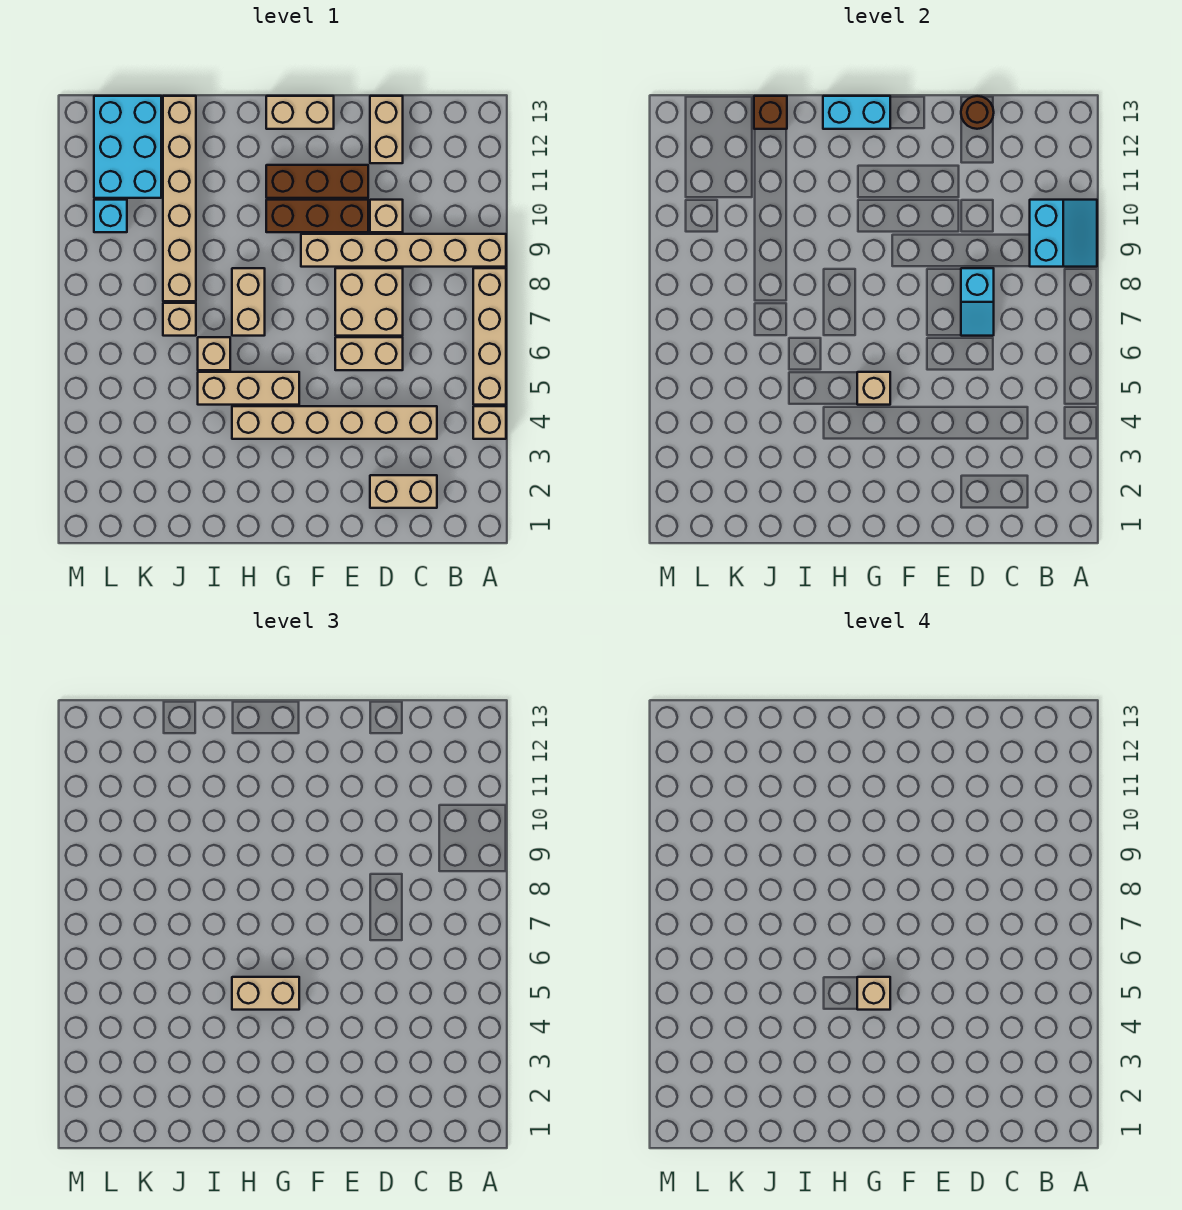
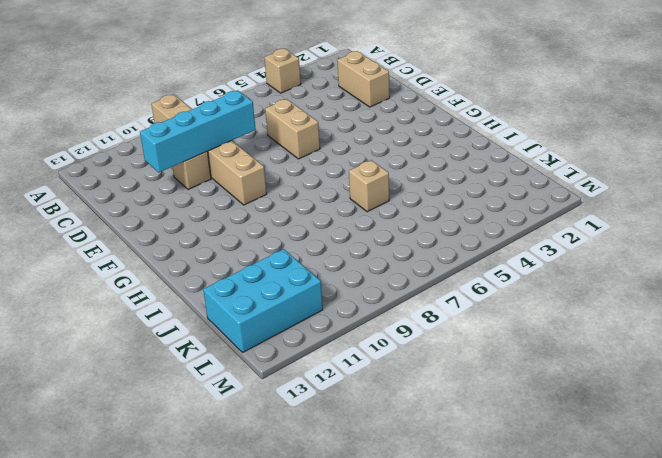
cyan brick D8:D11 level 2 -> cyan slope D7:D8 level 2 top 8
none -> tan brick A5:A8 level 1
none -> tan brick C4:H4 level 1
none -> tan brick D7:E8 level 1

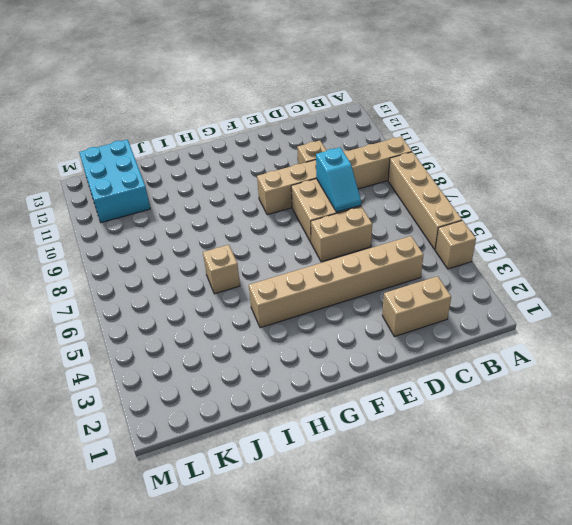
none -> tan brick D12:D13 level 1
none -> brown brick E10:G10 level 1
none -> brown brick E11:G11 level 1

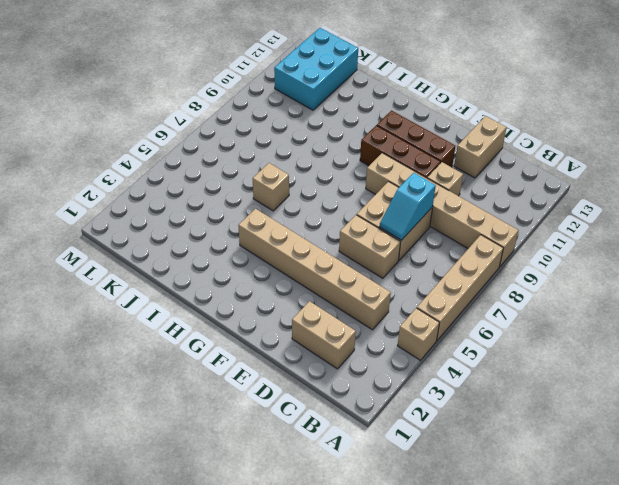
none -> tan brick F13:G13 level 1
none -> tan brick G5:I5 level 1
none -> tan brick H7:H8 level 1

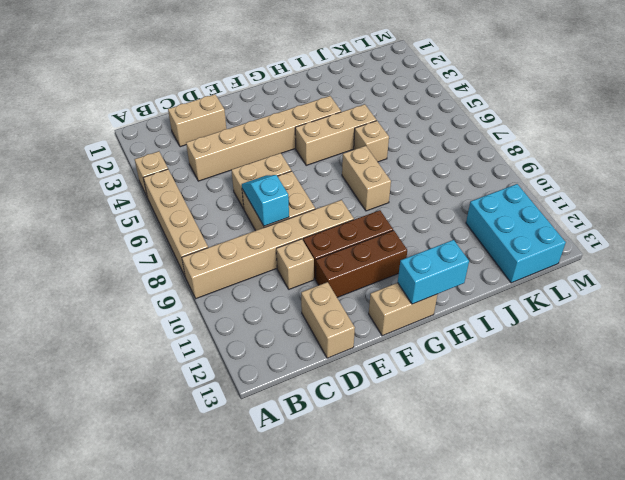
none -> tan brick J7 level 1
none -> tan brick J8:J13 level 1
none -> cyan brick L10 level 1

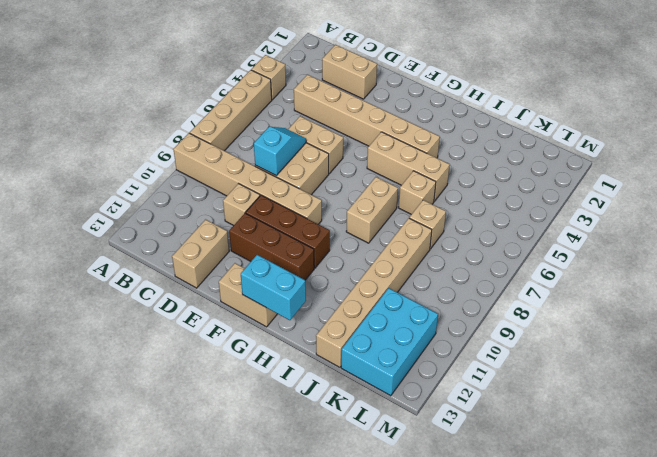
none -> cyan brick L10 level 1
none -> cyan slope A9:B10 level 2 top B
none -> brown round brick D13 level 2

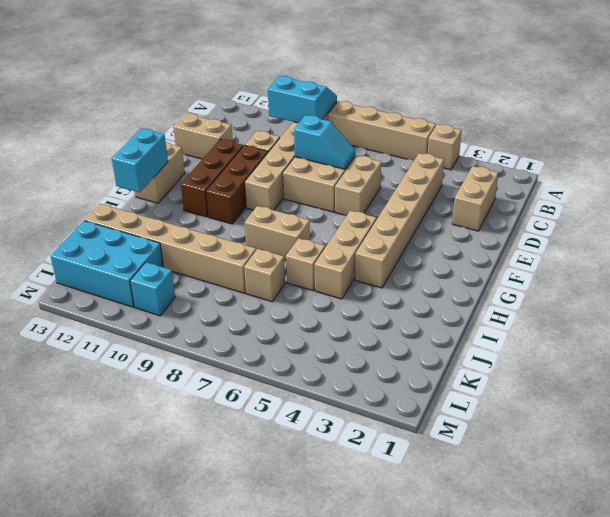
none -> brown round brick D13 level 2
none -> tan brick G5 level 2
none -> brown brick J13 level 2

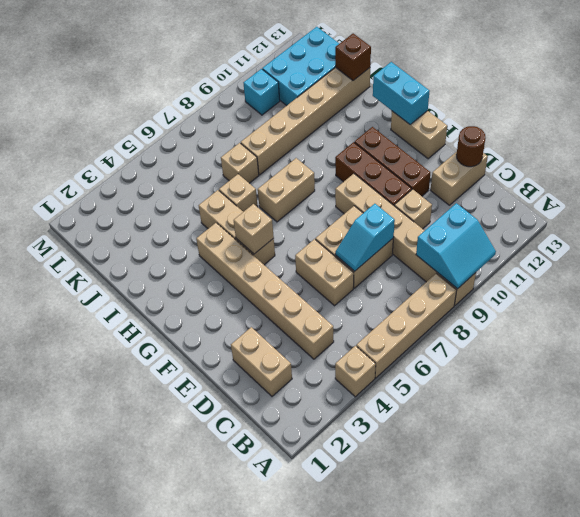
none -> tan brick G5:H5 level 3
none -> tan brick G5 level 4

